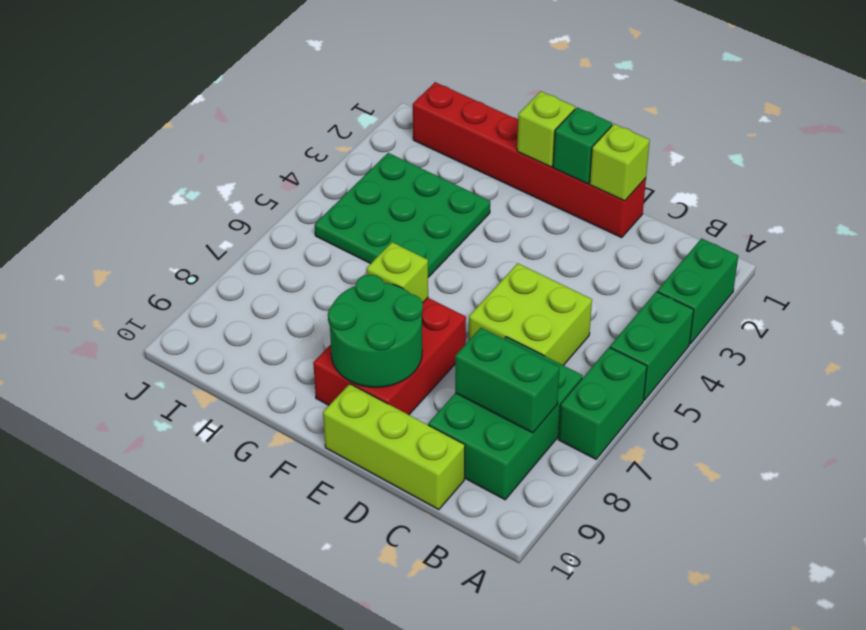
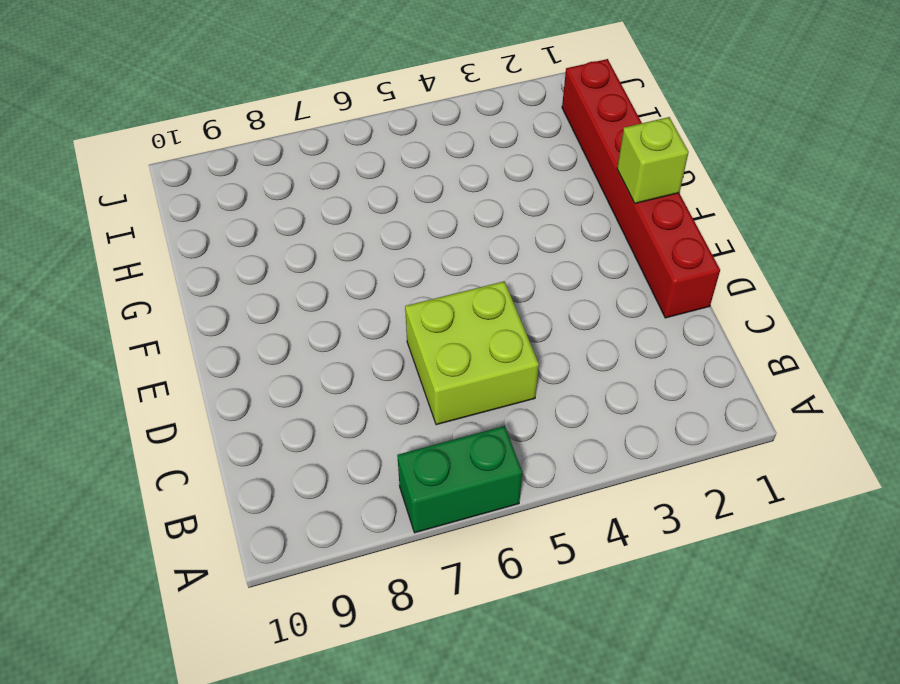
none -> green brick A2:A3 level 1
none -> green brick A4:A5 level 1
none -> green brick B7:C9 level 1

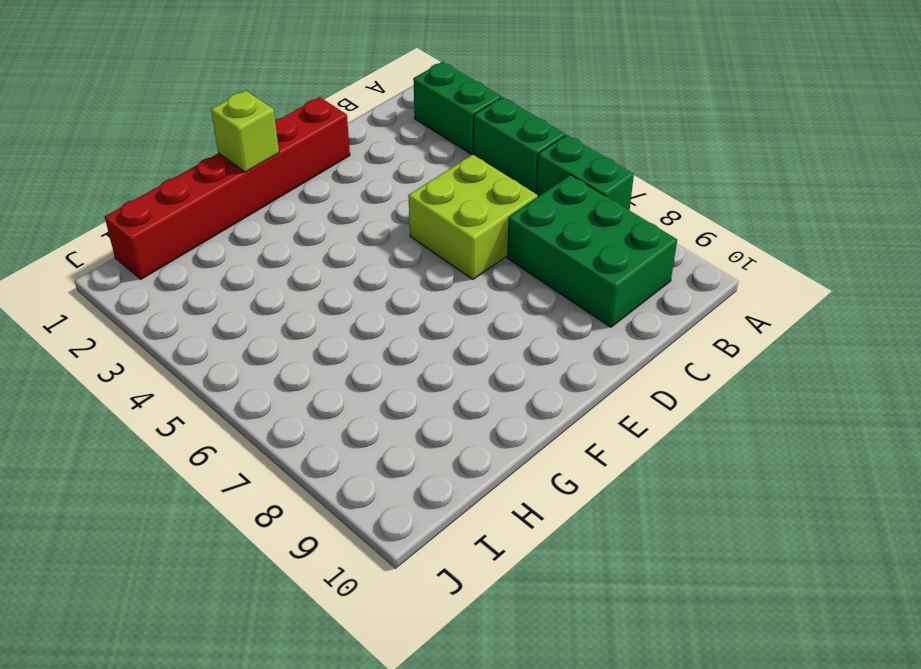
none -> lime brick C10:E10 level 1
none -> red brick E7:F9 level 1
none -> green plate G3:I5 level 1

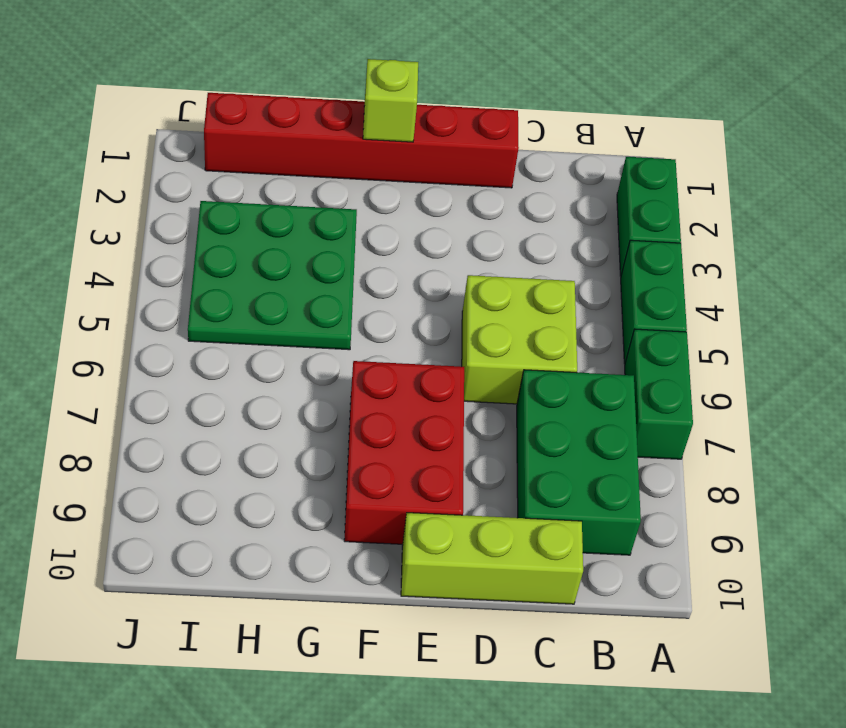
none -> green brick B8:C8 level 2
none -> lime brick D1 level 2
none -> green brick E1 level 2

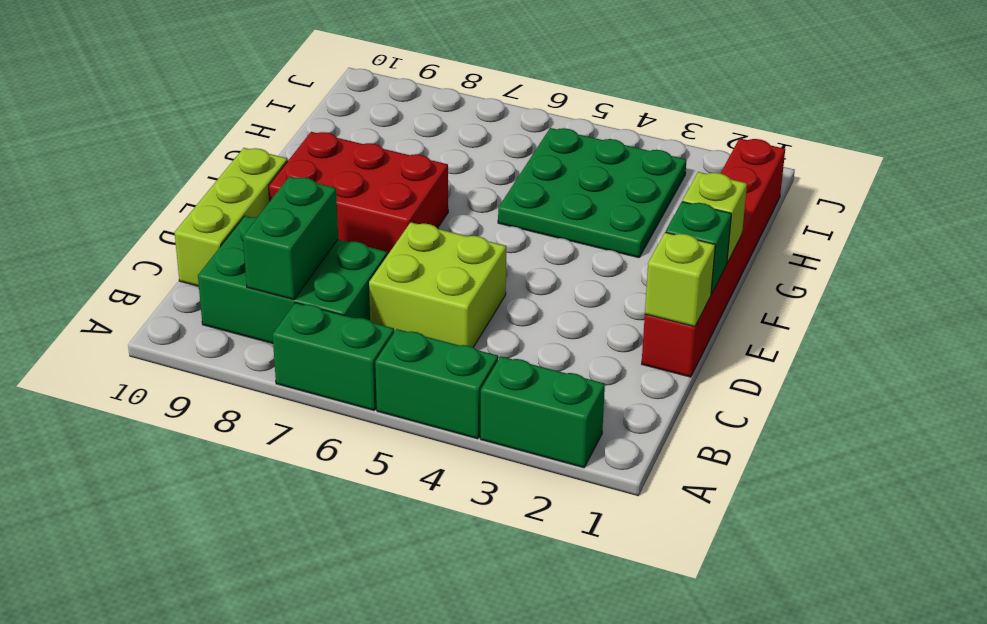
none -> green round brick E8:F9 level 2
none -> lime brick F7 level 2

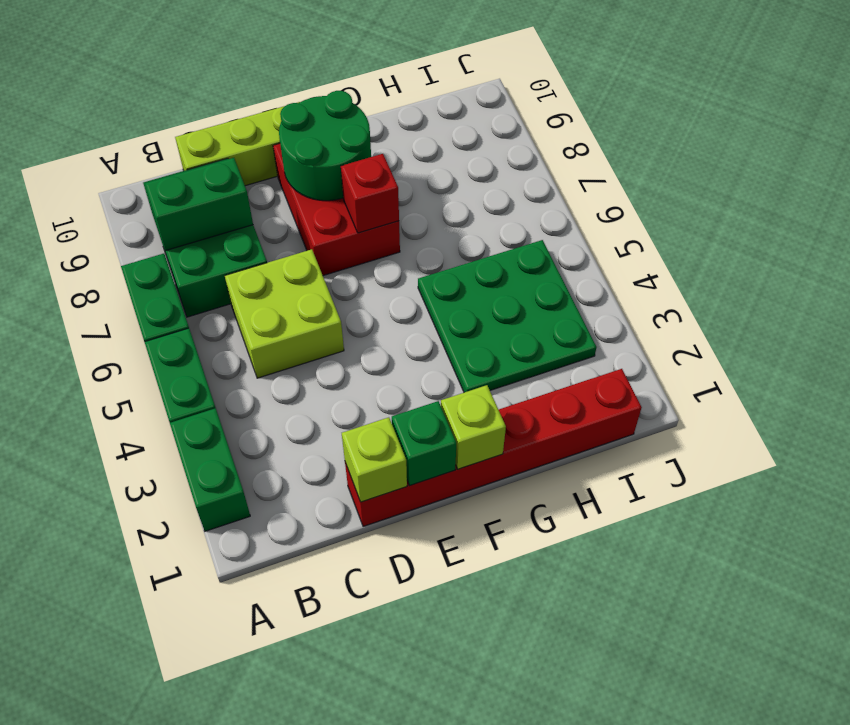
red brick F7 level 2 -> lime brick F7 level 2

